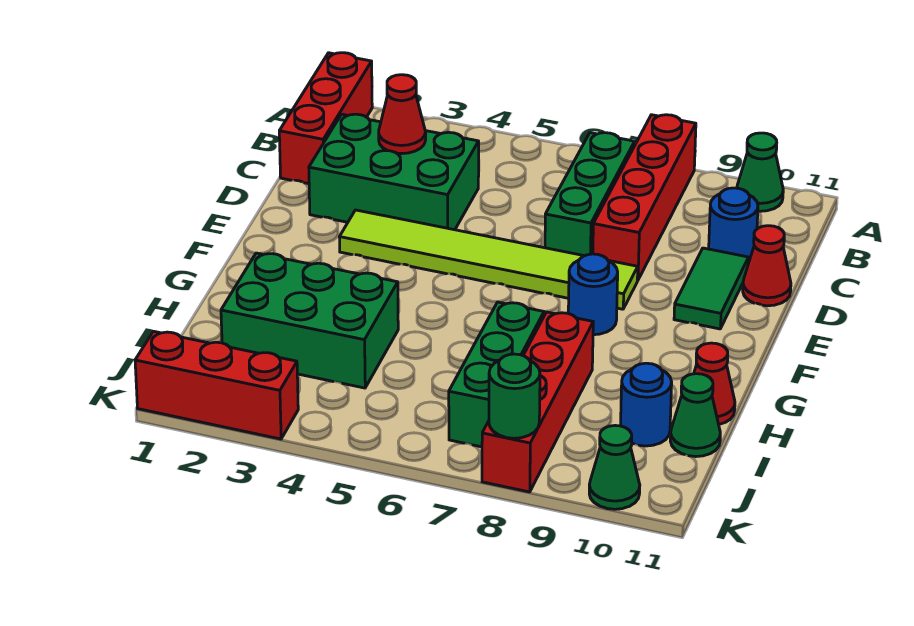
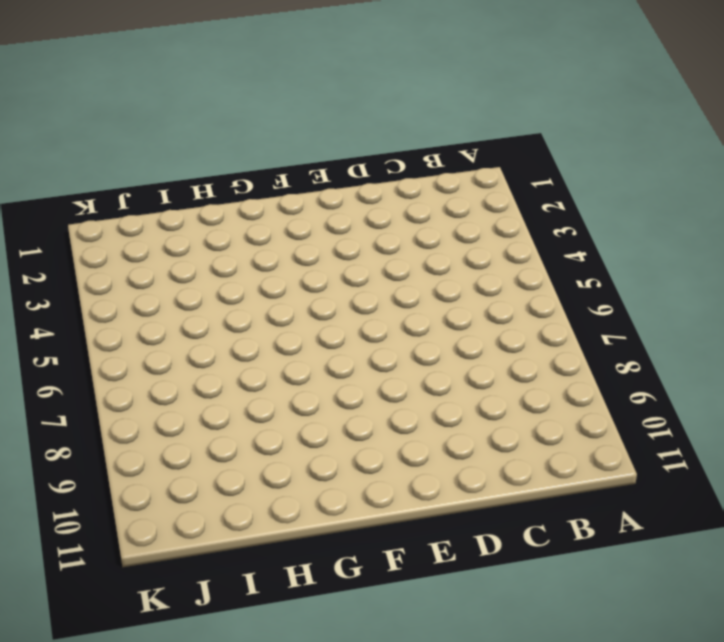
none -> red brick A1:C1 level 1
none -> red brick A8:D8 level 1
none -> green cone A10 level 1

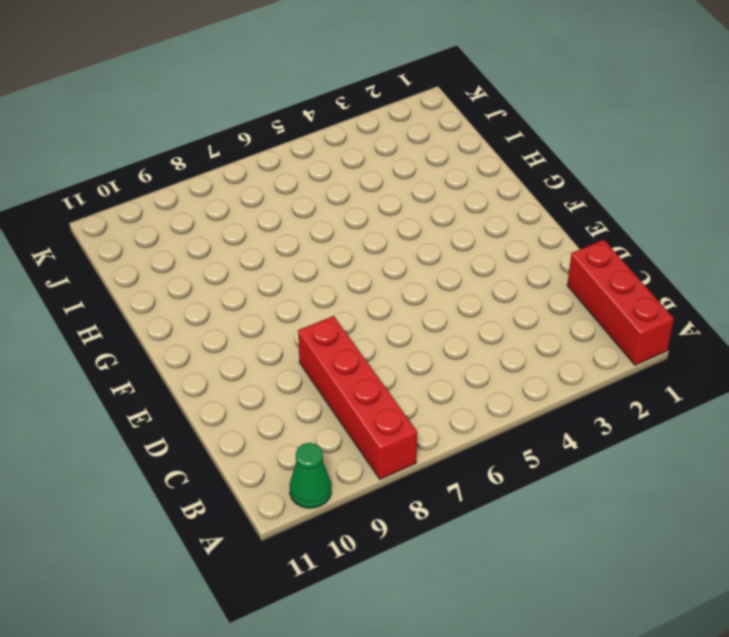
none -> green brick B7:D7 level 1
none -> green brick C2:D4 level 1
none -> blue round brick C10 level 1

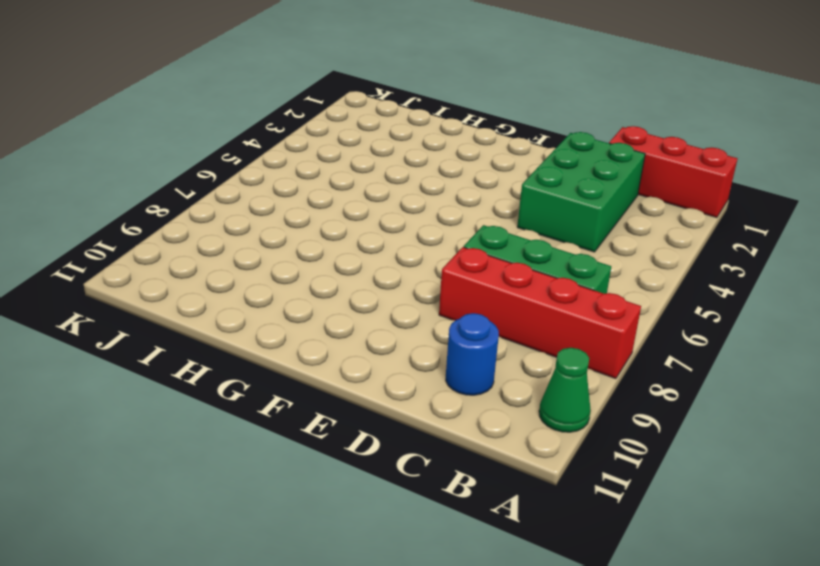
none -> green tile D10:E10 level 1
none -> red cone D11 level 1
none -> lime tile E3:E8 level 1

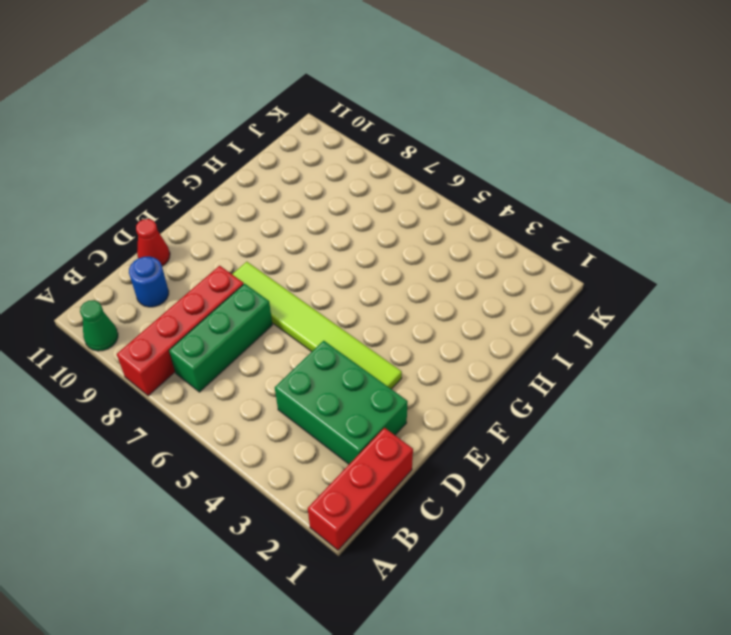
none -> green tile D10:E10 level 1
none -> blue round brick F8 level 1
none -> green brick H2:I4 level 1

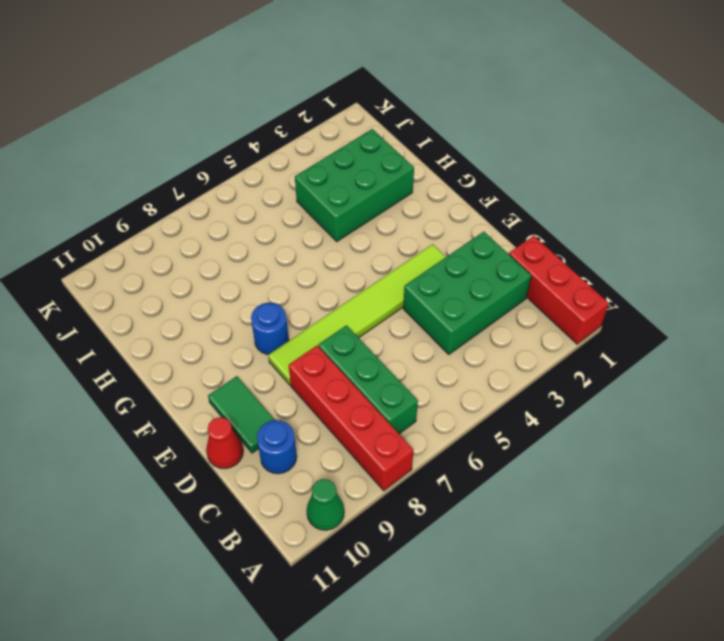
none -> green brick H7:J7 level 1
none -> red brick H8:K8 level 1
none -> red cone H11 level 1

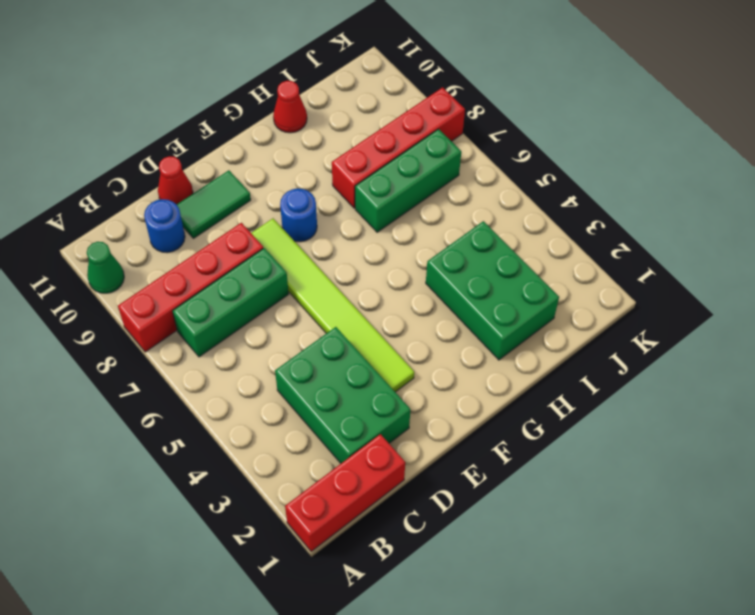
none -> blue round brick I10 level 1
none -> green cone I11 level 1
none -> red brick K1:K3 level 1

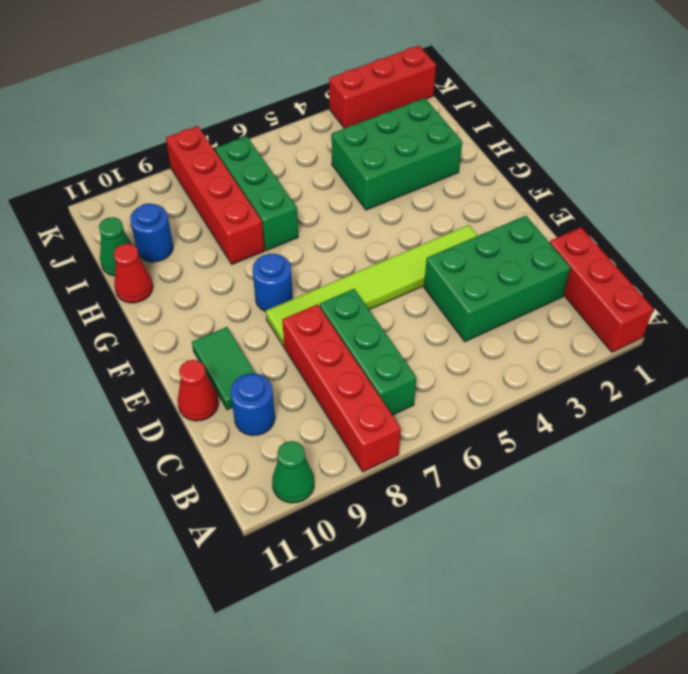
none -> green cone K10 level 1
none -> red cone C3 level 2
none -> green round brick K8 level 2

